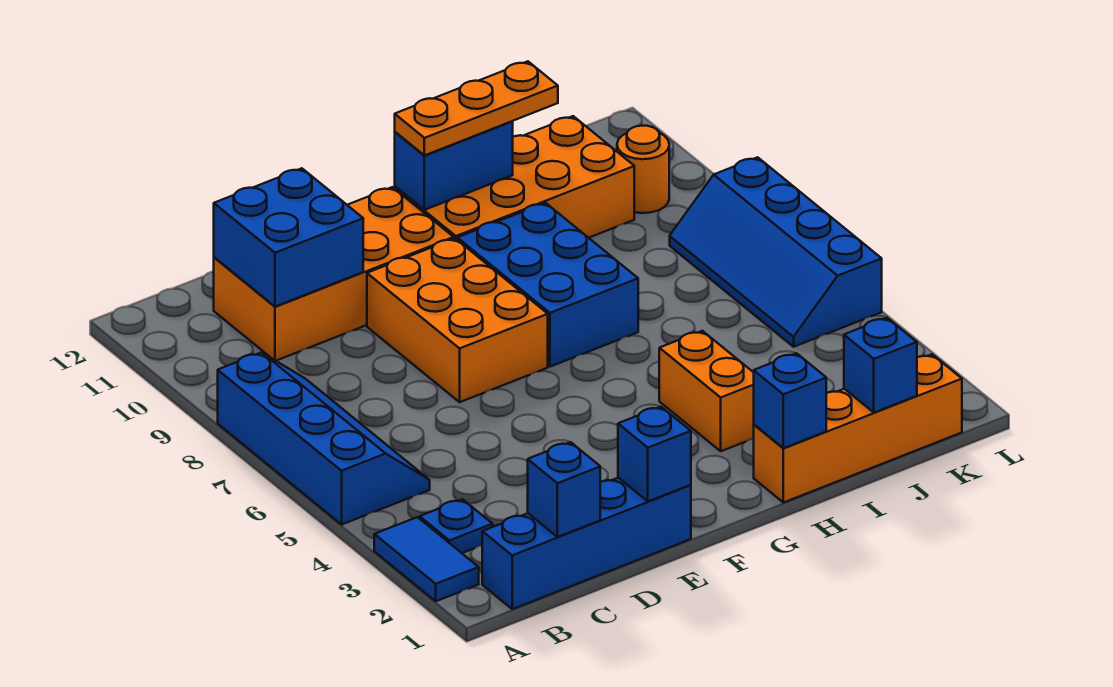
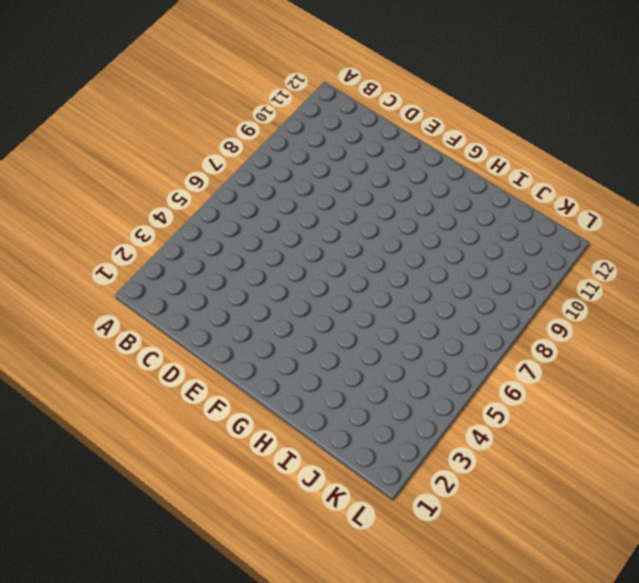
none -> blue tile A2:A3 level 1
none -> blue slope A5:B8 level 1 top A
none -> blue brick B1:E1 level 1

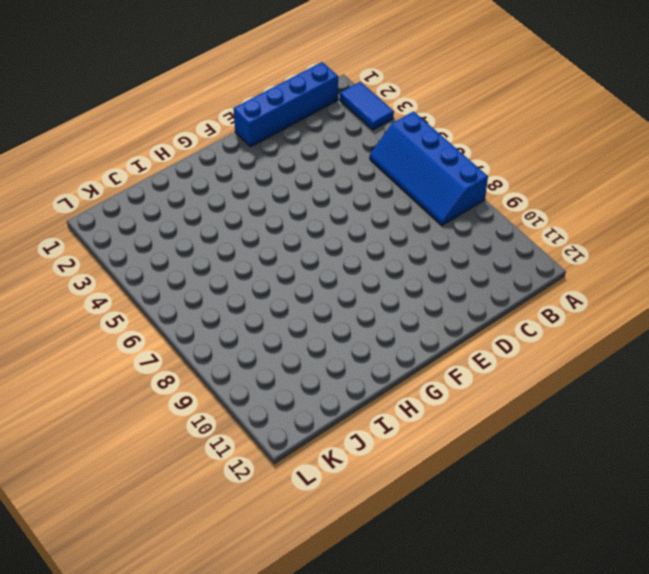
none -> blue plate B3 level 1
none -> orange brick C10:F11 level 1
none -> orange brick E7:F9 level 1

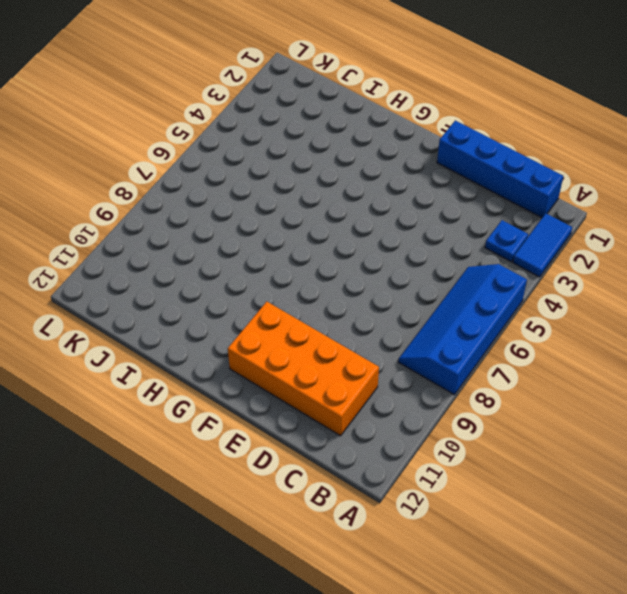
none -> orange brick E7:F9 level 1
none -> blue brick G7:H9 level 1
none -> orange brick G10:J11 level 1

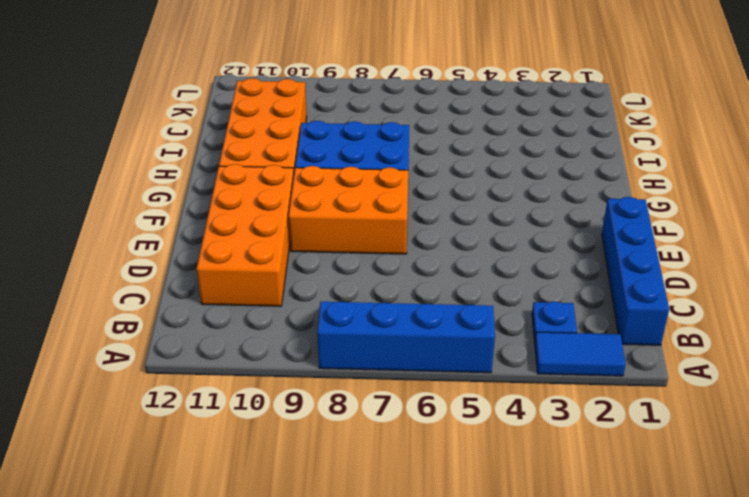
none -> orange brick H1:K1 level 1
none -> orange brick H3:H4 level 1
none -> blue slope K5:L8 level 1 top L

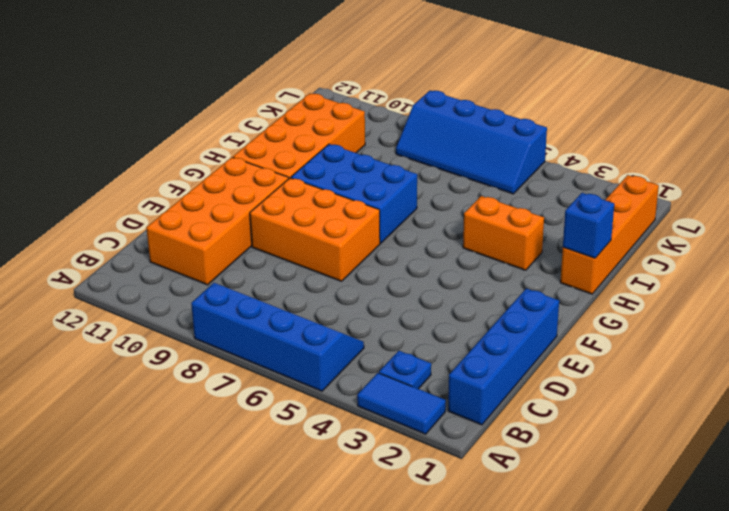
none -> orange round brick K10 level 1
none -> blue brick C1 level 2
none -> blue brick C10:D11 level 2

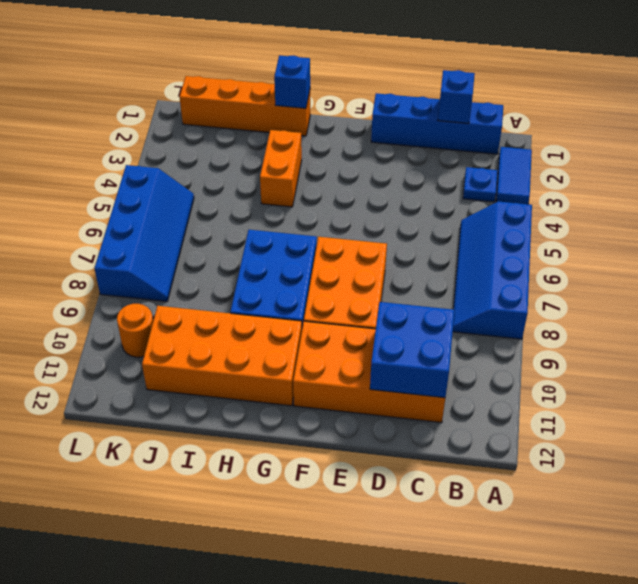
none -> blue brick E1 level 2
none -> blue brick G11:H11 level 2
none -> blue brick J1 level 2

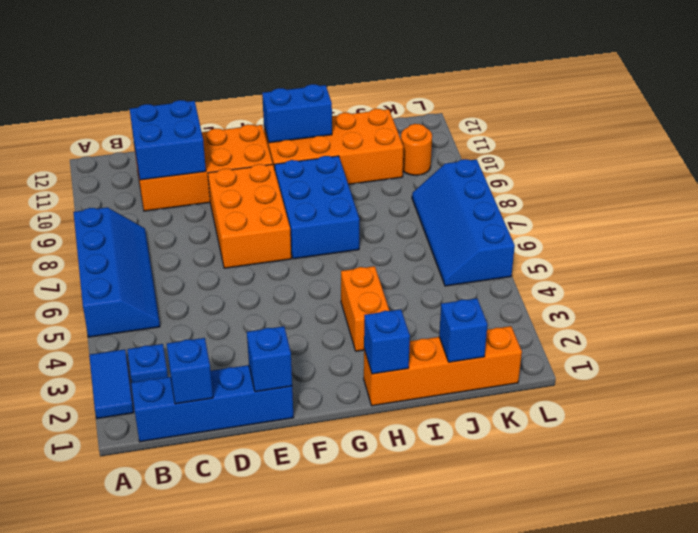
none -> orange plate G11:I11 level 3

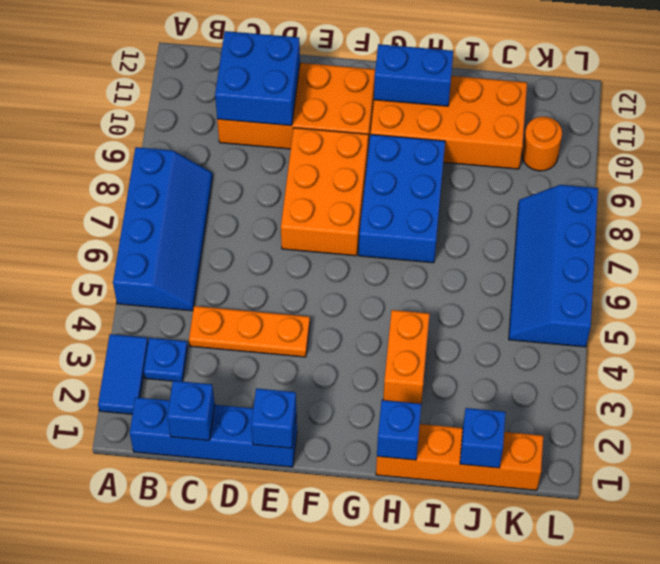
orange plate C4:E4 level 1 -> orange plate G11:I11 level 3

